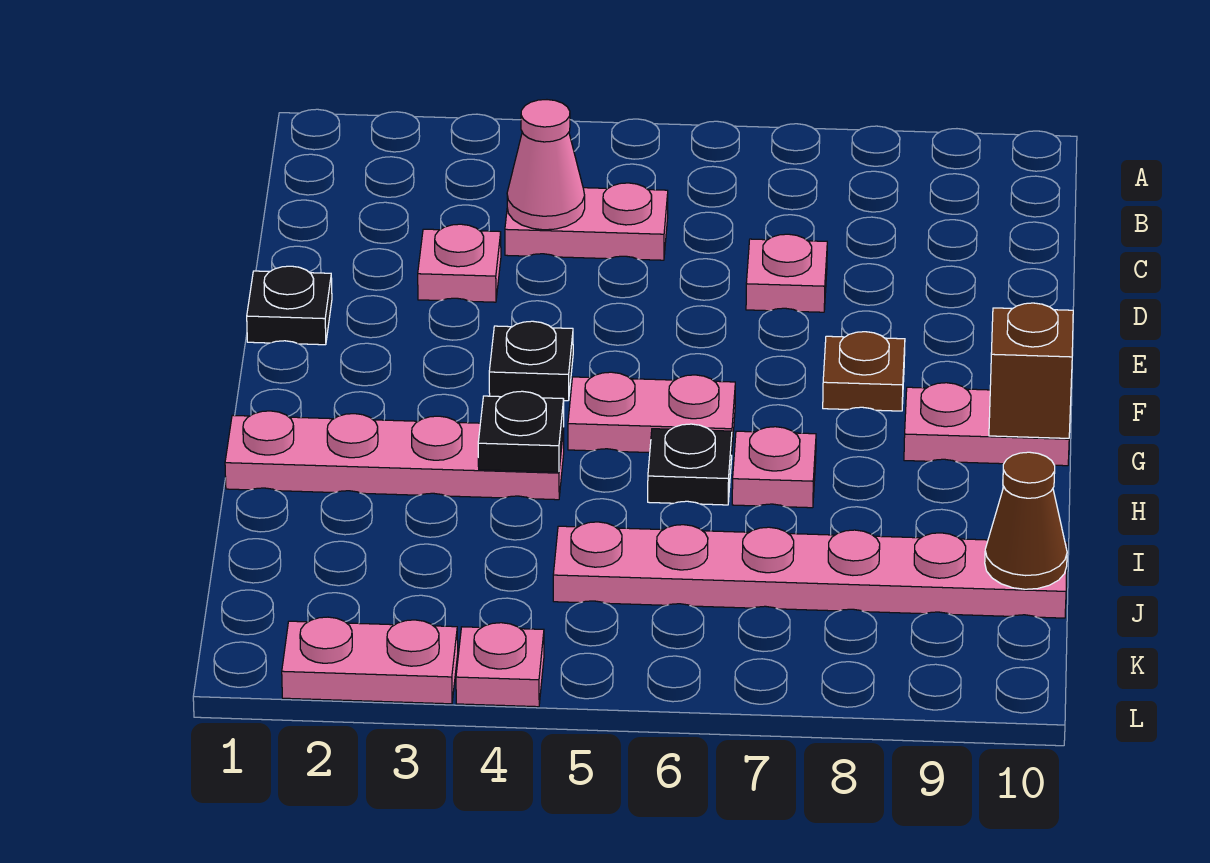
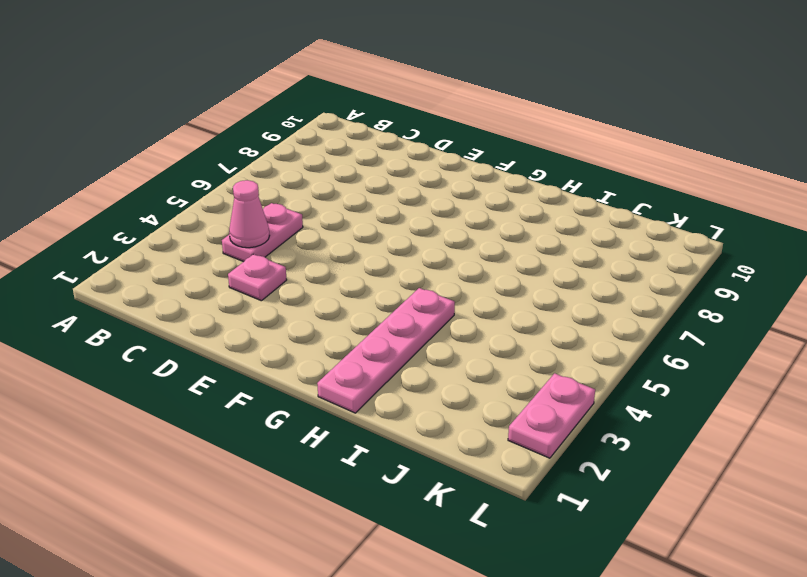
none -> pink plate D7 level 1
none -> black plate E1 level 1
none -> black plate F4 level 1

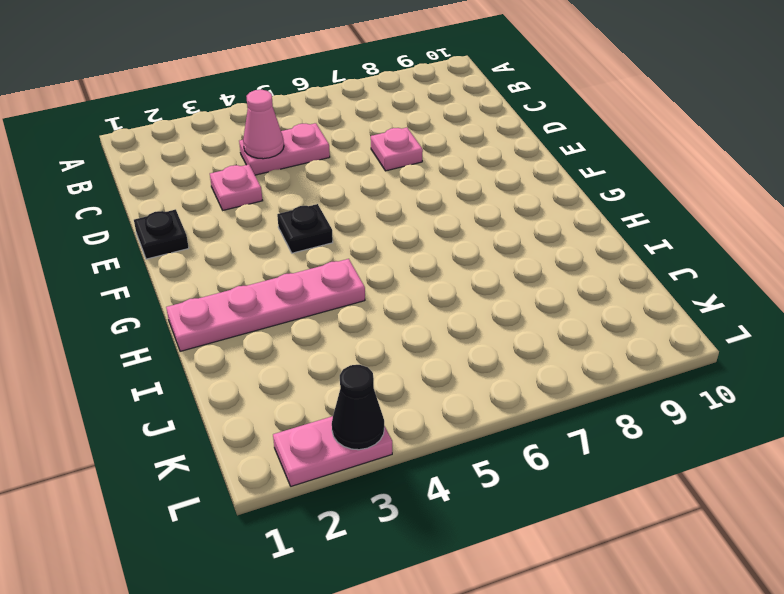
black cone L3 level 2 -> none
none -> brown plate F8 level 1
none -> pink plate G5:G6 level 1
none -> pink plate G9:G10 level 1

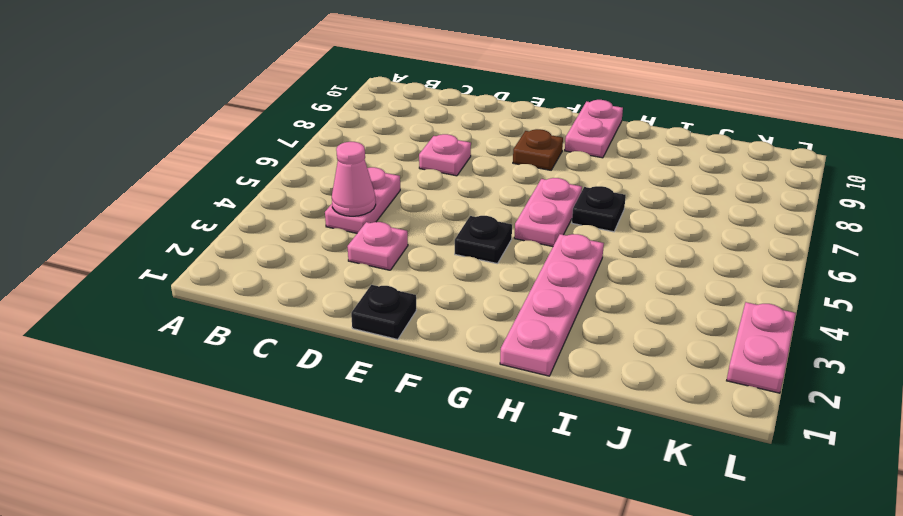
none -> pink plate H7 level 1
none -> pink plate J5:J10 level 1
none -> pink plate L4 level 1

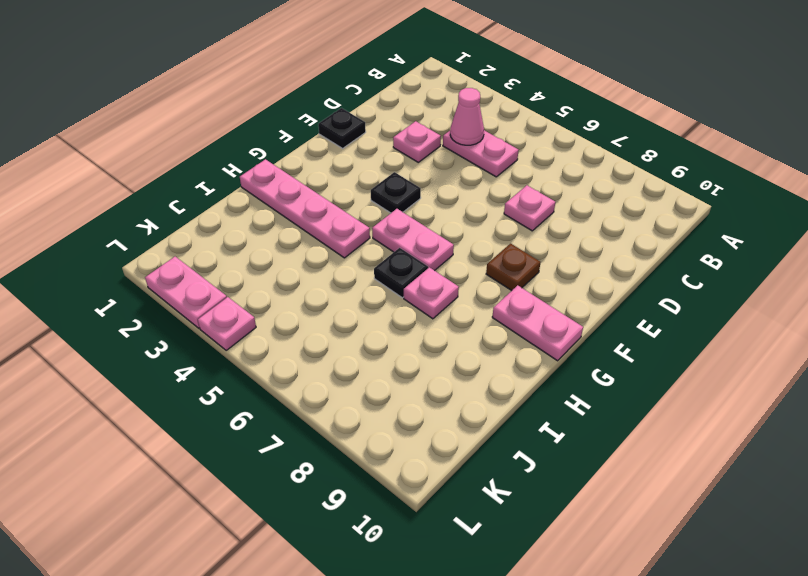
none -> pink plate J5:J10 level 1
none -> brown brick G10 level 2
none -> black plate H4 level 2

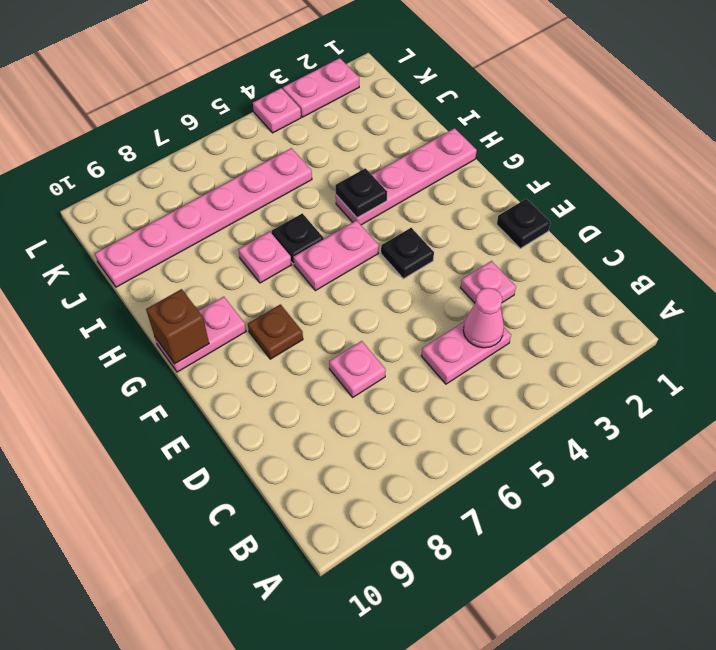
none -> brown cone J10 level 2

